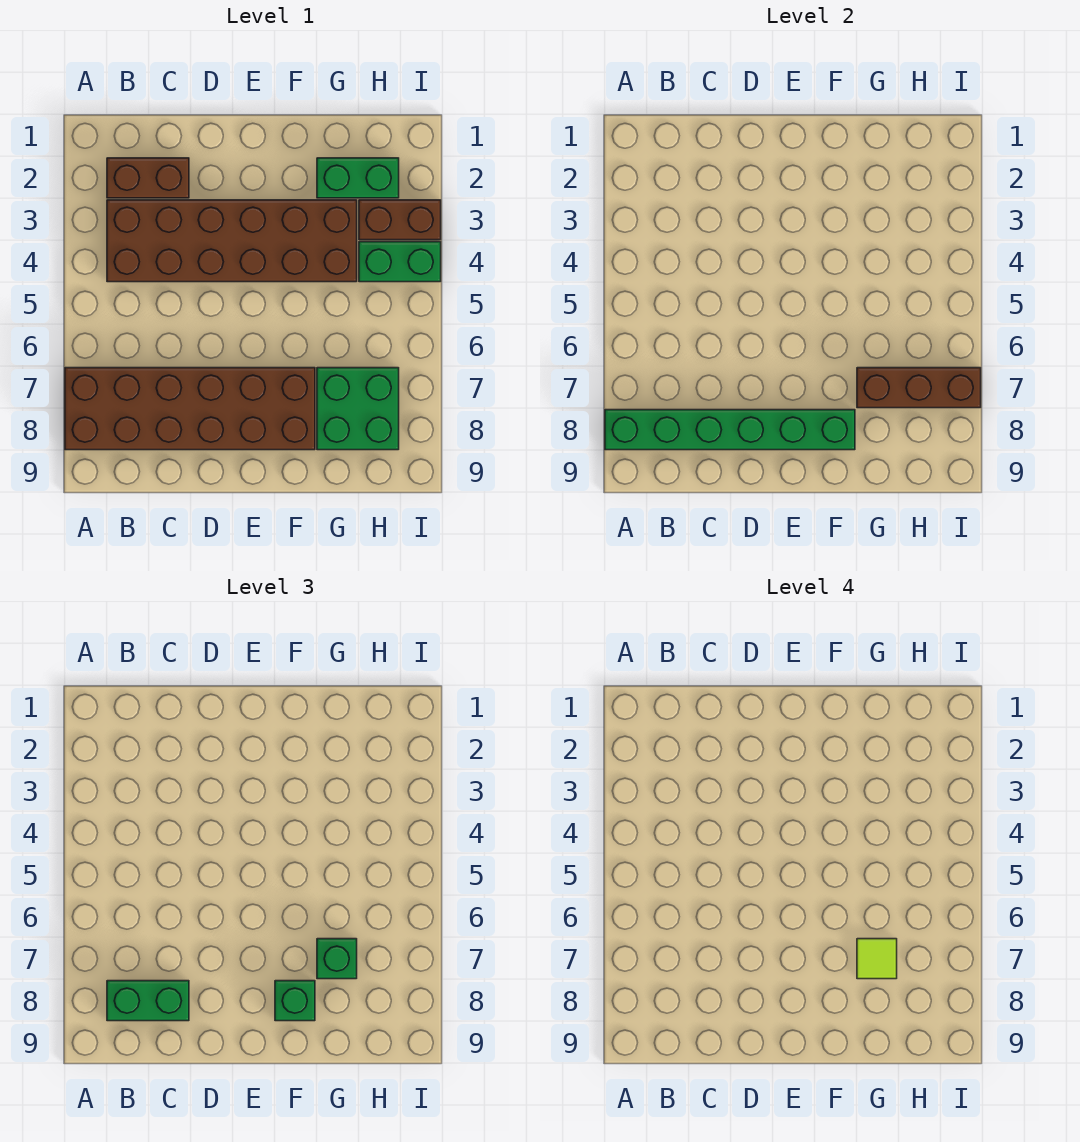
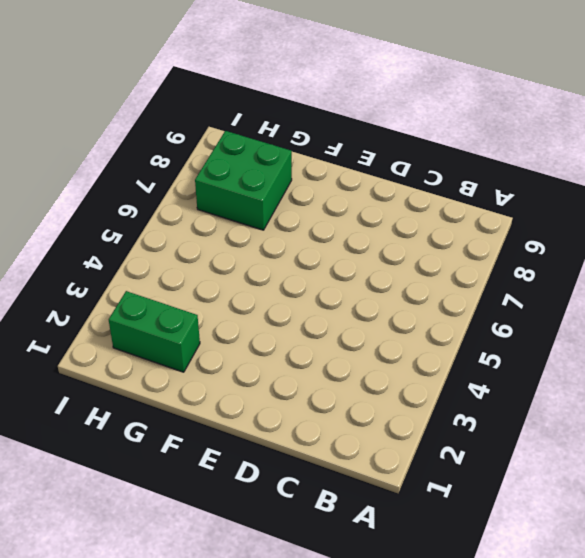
none -> brown brick A7:F8 level 1
none -> brown brick B2:C2 level 1
none -> brown brick B3:G4 level 1

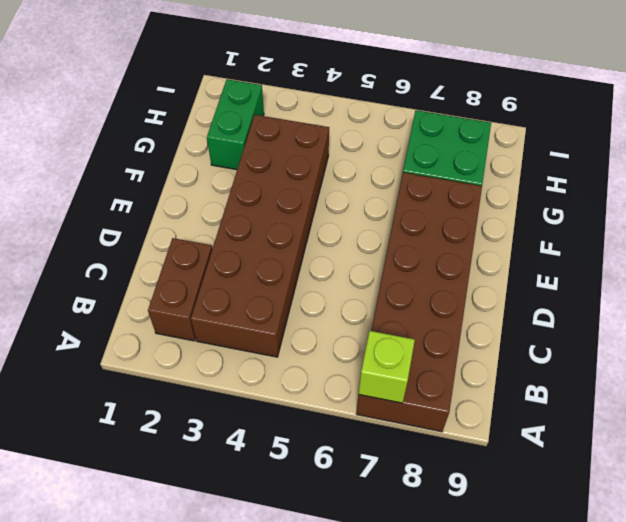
lime brick A7 level 2 -> none
none -> brown brick H3:I3 level 1
none -> green brick H4:I4 level 1
none -> green brick A8:F8 level 2

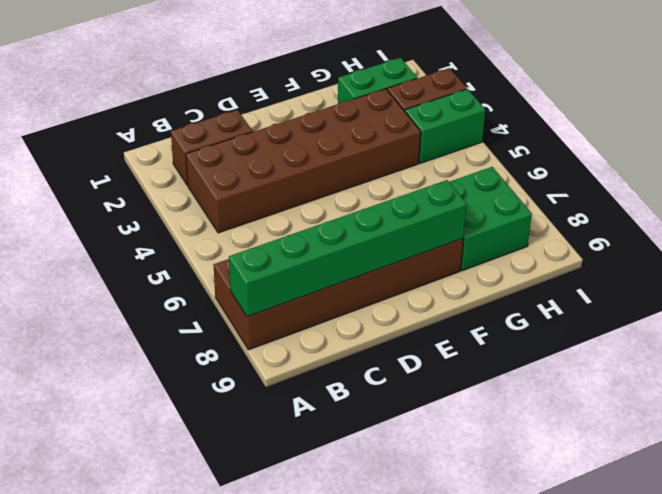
none -> brown brick G7:I7 level 2
none -> green brick B8:C8 level 3
none -> green brick F8 level 3

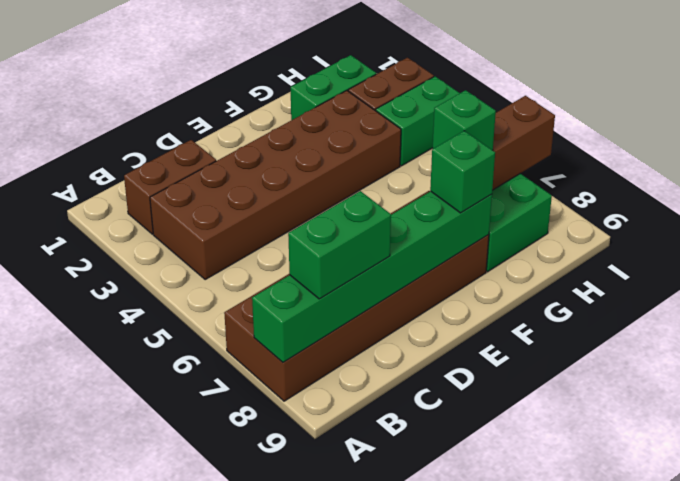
none -> lime tile G7 level 4

